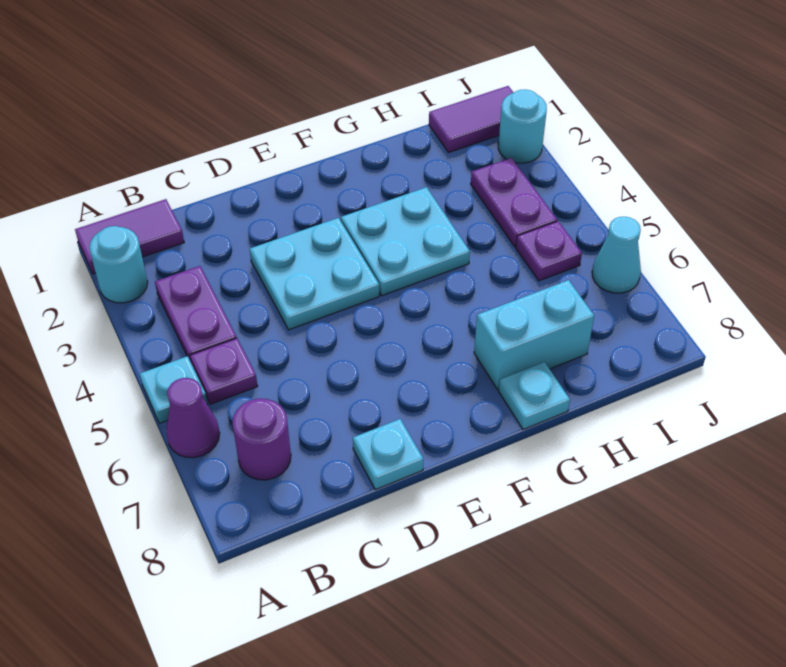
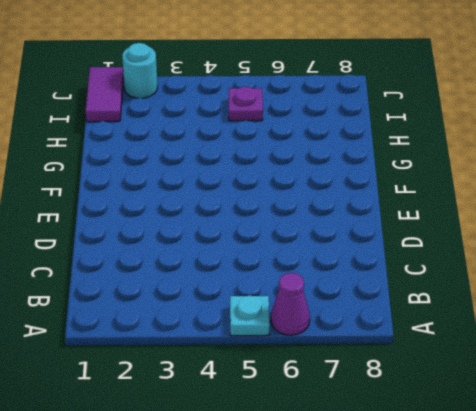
none -> purple tile A1:B1 level 1
none -> cyan round brick A2 level 1
none -> purple plate B3:B4 level 1

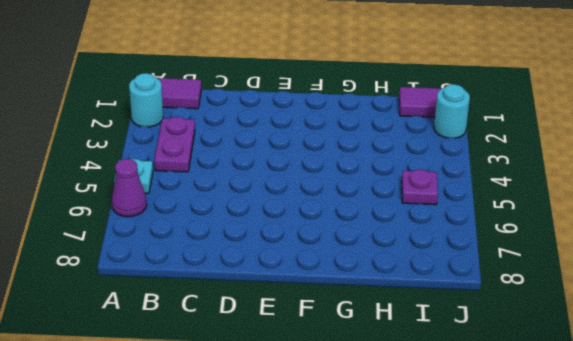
none -> purple plate B5 level 1
none -> purple round brick B7 level 1
none -> cyan plate D3:E4 level 1

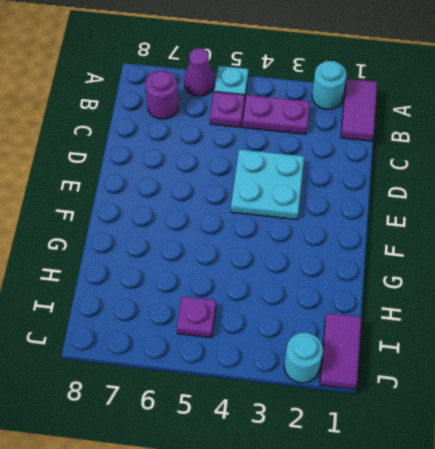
none -> cyan plate D8 level 1
none -> cyan plate F3:G4 level 1
none -> cyan brick G7:H7 level 1

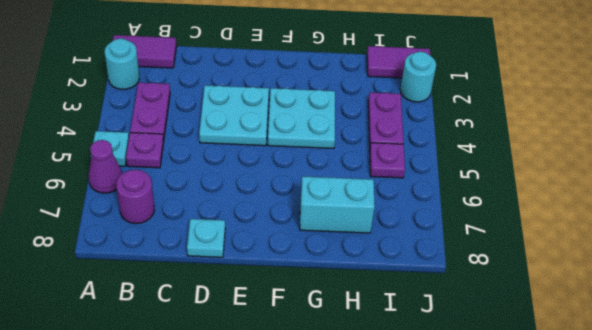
none -> cyan plate G8 level 1
none -> cyan cone J6 level 1

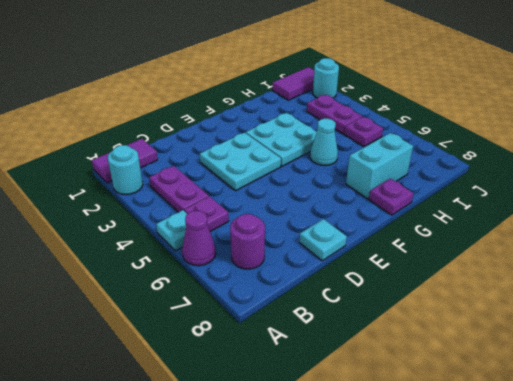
cyan cone G5 level 1 -> cyan cone J6 level 1
purple plate G8 level 1 -> cyan plate G8 level 1

